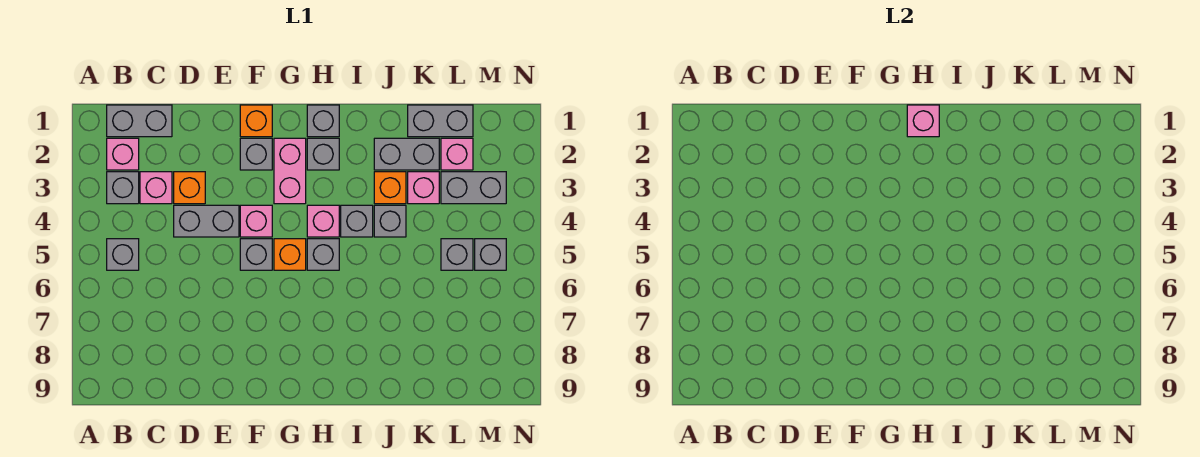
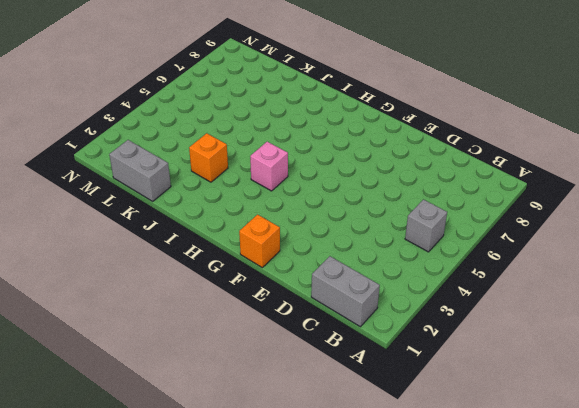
none -> pink brick B2 level 1
none -> grey brick B3 level 1
none -> pink brick C3 level 1

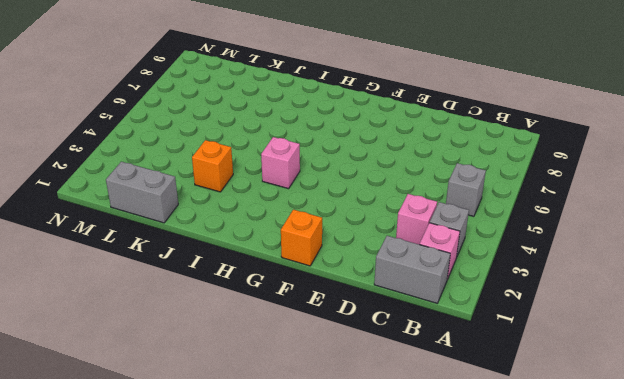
none -> orange brick D3 level 1
none -> grey brick D4:E4 level 1
none -> grey brick F2 level 1

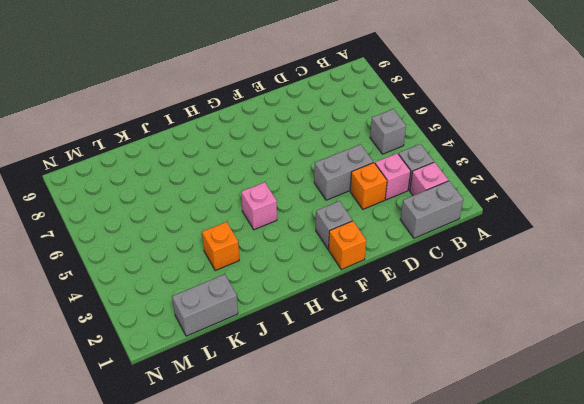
none -> pink brick F4 level 1
none -> grey brick F5 level 1
none -> pink brick G2:G3 level 1

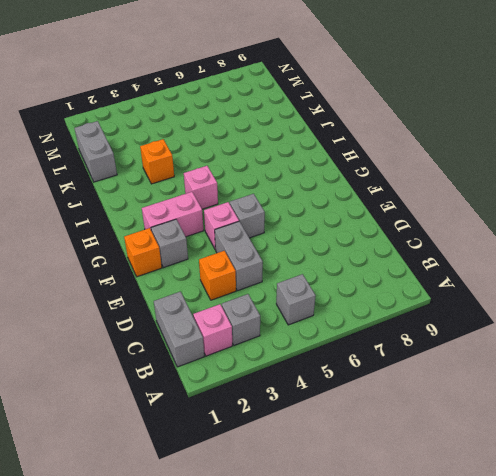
none -> pink brick C3 level 1
none -> orange brick G5 level 1
none -> grey brick H1 level 1

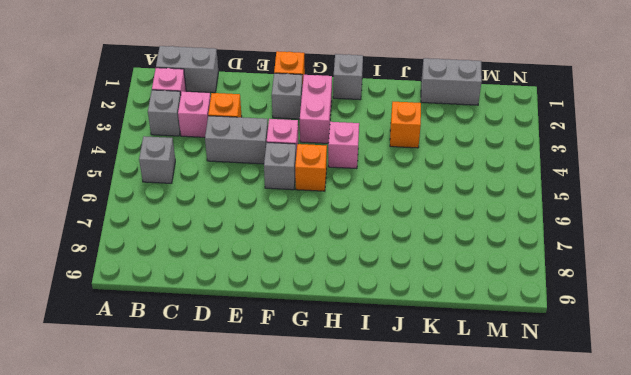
none -> grey brick H2 level 1
none -> grey brick H5 level 1
none -> grey brick I4 level 1

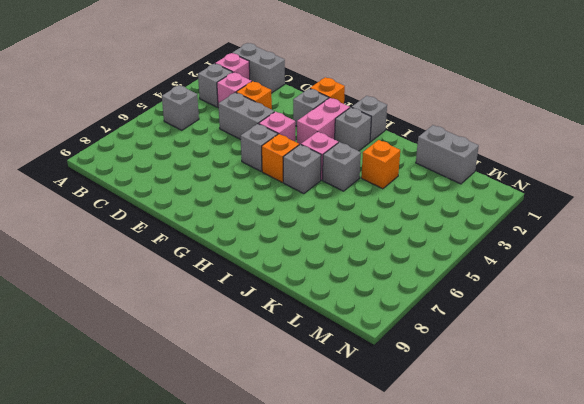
none -> grey brick J2:K2 level 1
none -> grey brick J4 level 1
none -> pink brick K3 level 1

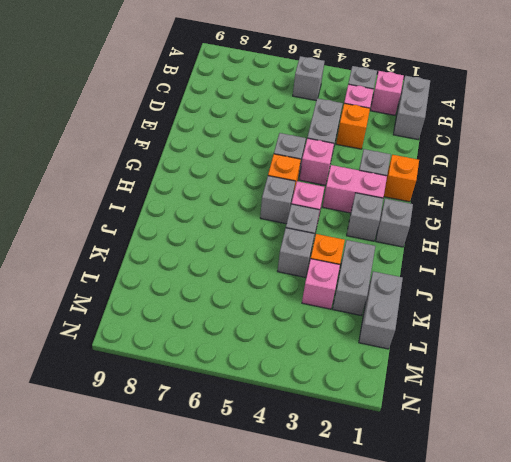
none -> pink brick L2 level 1
none -> grey brick L3:M3 level 1
none -> grey brick L5 level 1

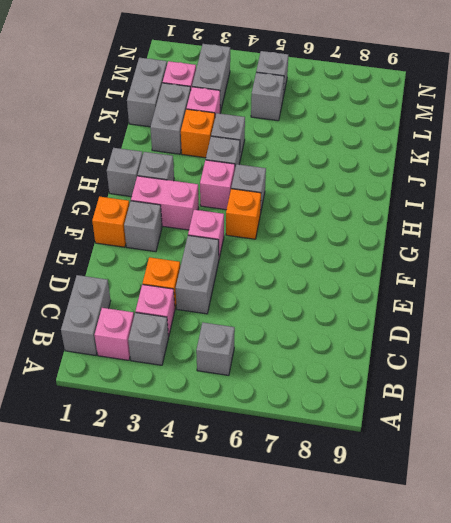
none -> grey brick F5 level 1
none -> pink brick H1 level 2

